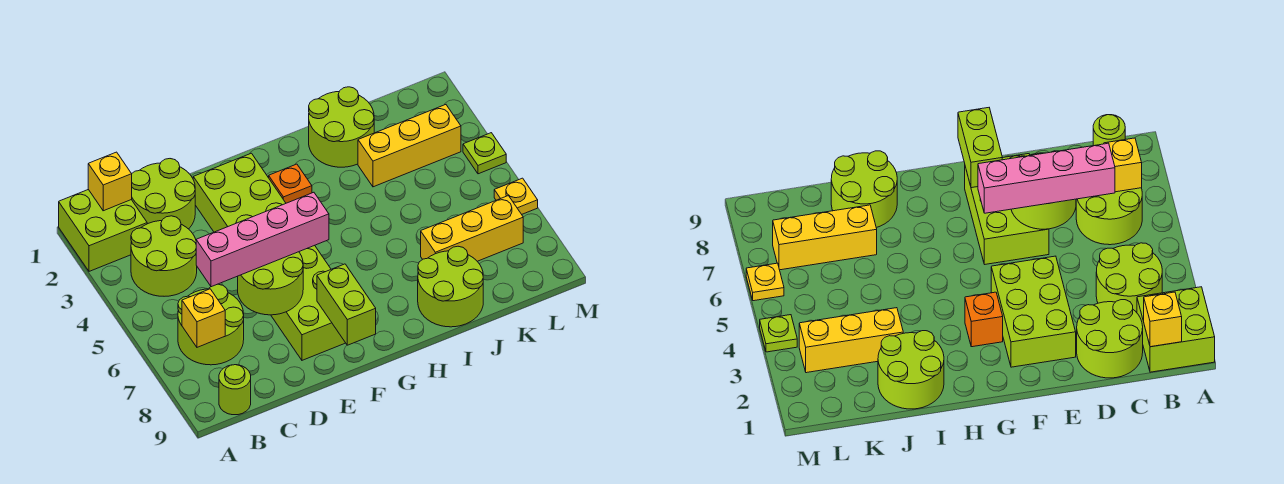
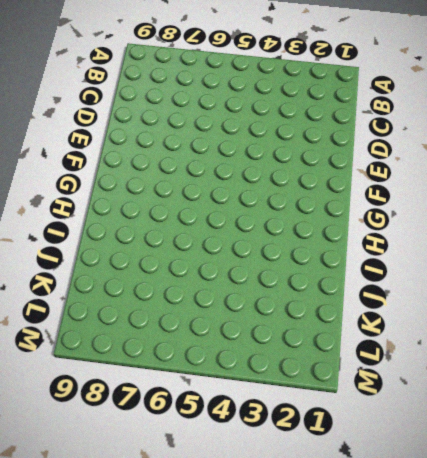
none -> lime brick A1:B2 level 1
none -> lime round brick B3:C4 level 1
none -> lime round brick B6:C7 level 1

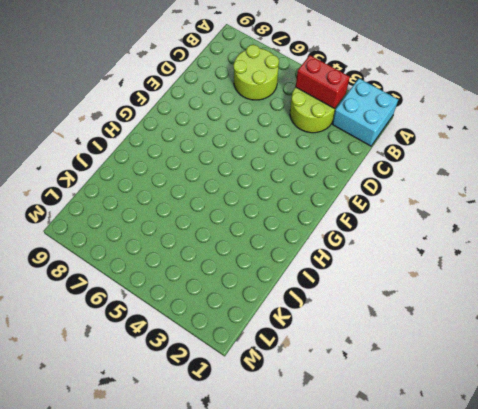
cyan brick A1:B2 level 1 -> lime brick A1:B2 level 1
red brick B3:B4 level 2 -> none
none -> lime round brick B9 level 1
none -> lime round brick C1:D2 level 1
none -> lime brick E2:F4 level 1

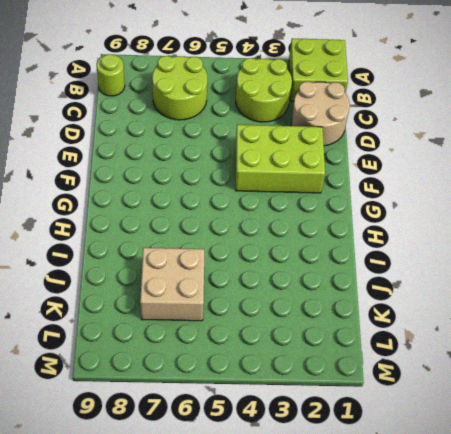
tan round brick C1:D2 level 1 -> lime round brick C1:D2 level 1
tan brick J6:K7 level 1 -> yellow brick J7:L7 level 1
none -> lime brick E6:F8 level 1
none -> orange brick G3 level 1
none -> lime round brick I1:J2 level 1

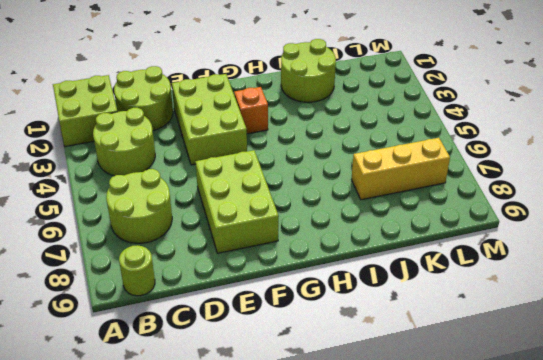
none -> lime round brick I8:J9 level 1
none -> yellow brick J3:L3 level 1
none -> lime plate M4 level 1

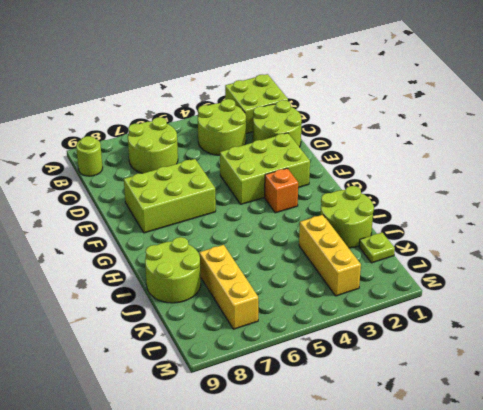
lime plate K1 level 1 -> lime plate M4 level 1
none -> yellow plate M6 level 1
none -> yellow brick B1 level 2
none -> yellow brick B7 level 2

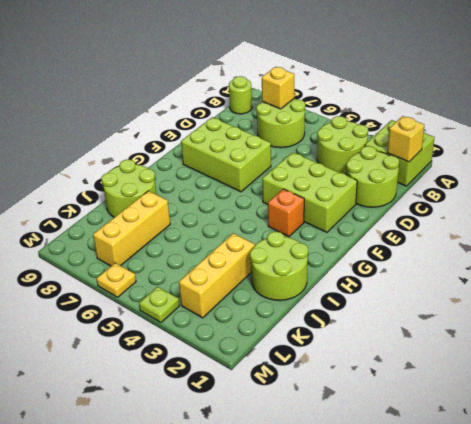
none -> lime round brick D6:E7 level 2
none -> lime brick F8:F9 level 2
none -> pink brick C6:F6 level 3

